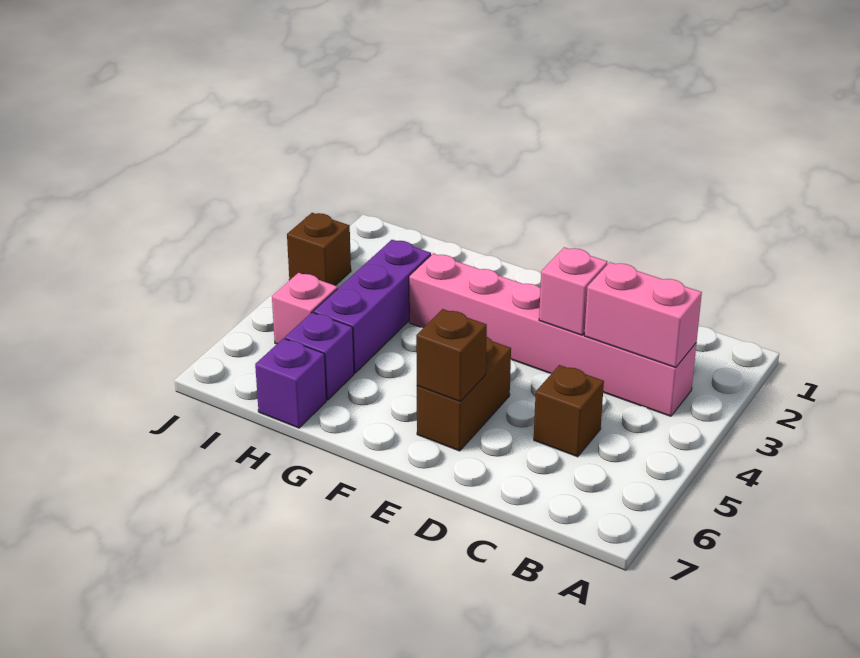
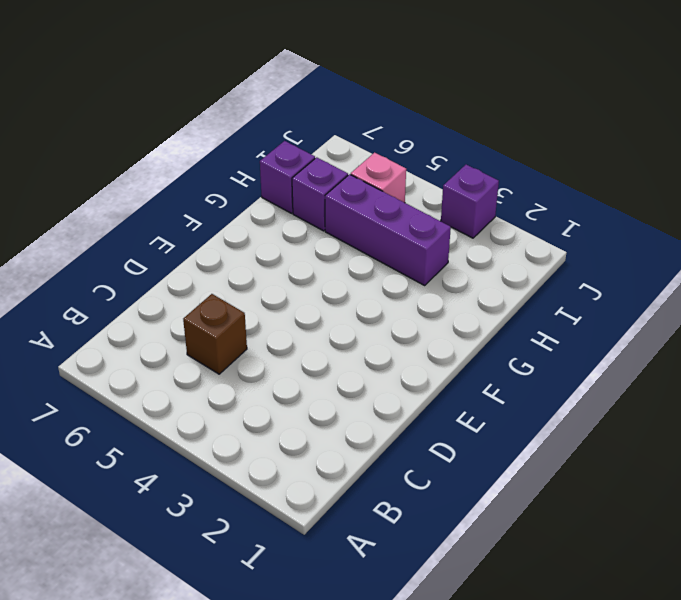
purple brick J3 level 1 -> brown brick J3 level 1
none -> pink brick B3:G3 level 1
none -> brown brick E5:E6 level 1

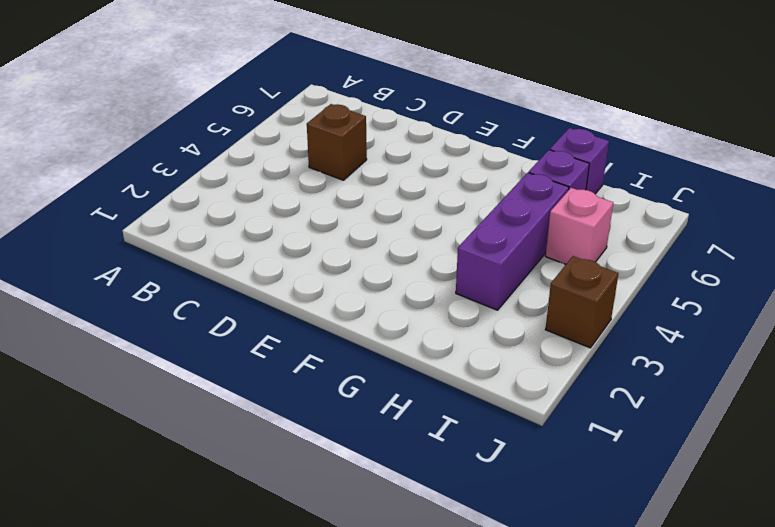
none -> pink brick B3:G3 level 1
none -> brown brick E5:E6 level 1

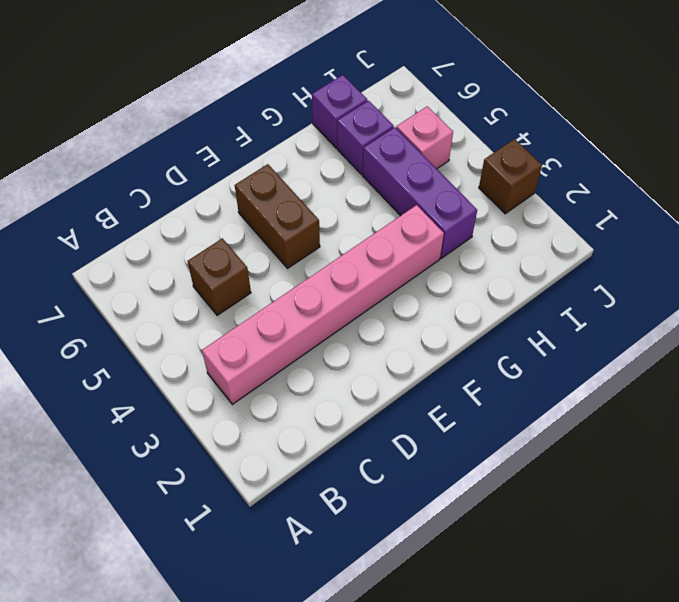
none -> pink brick B3:C3 level 2
none -> pink brick D3 level 2

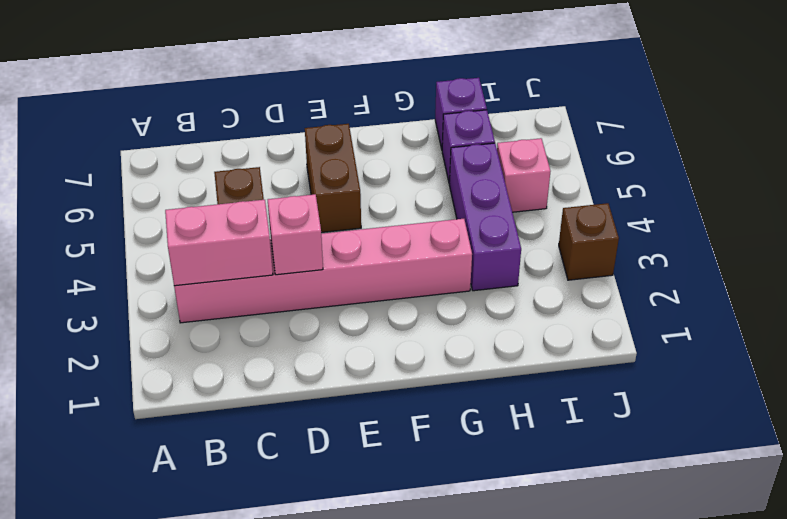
none -> brown brick E6 level 2

